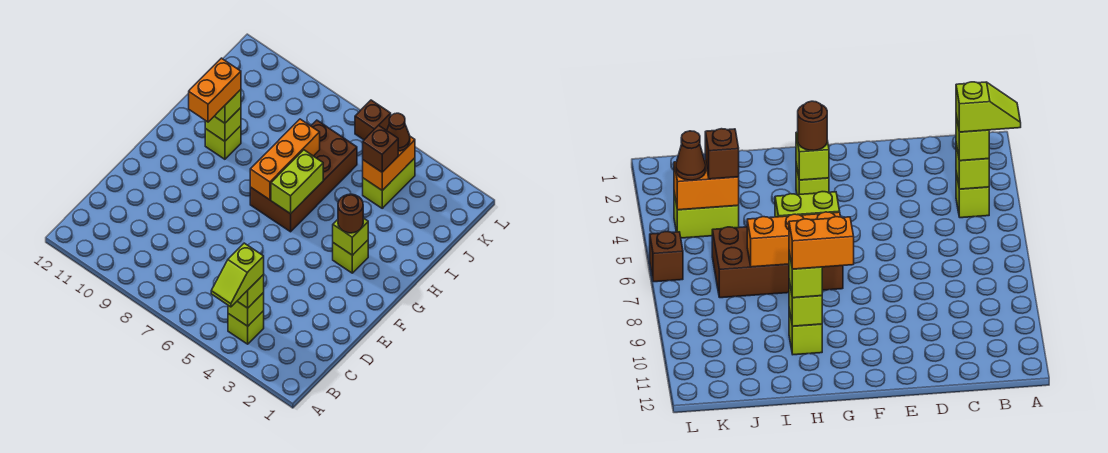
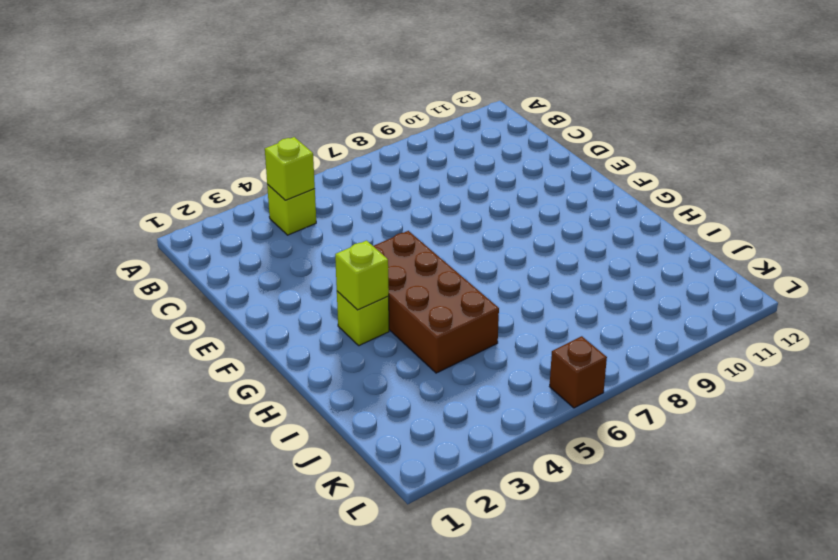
brown brick F4:I5 level 1 -> brown brick G6:J7 level 1
none -> lime brick H10 level 1
none -> lime brick J4:K4 level 1
none -> lime brick G6:H6 level 2

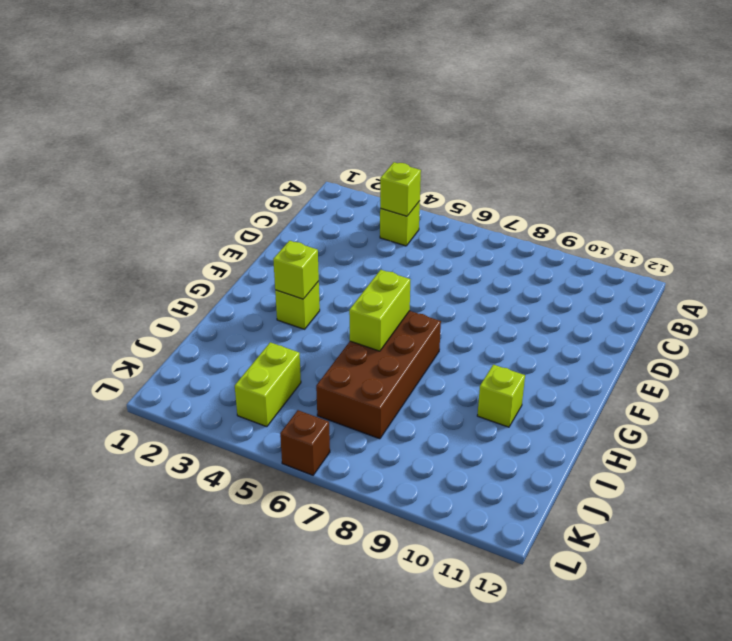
none -> orange brick G7:I7 level 2
none -> lime brick H10 level 2
none -> orange brick J4:K4 level 2

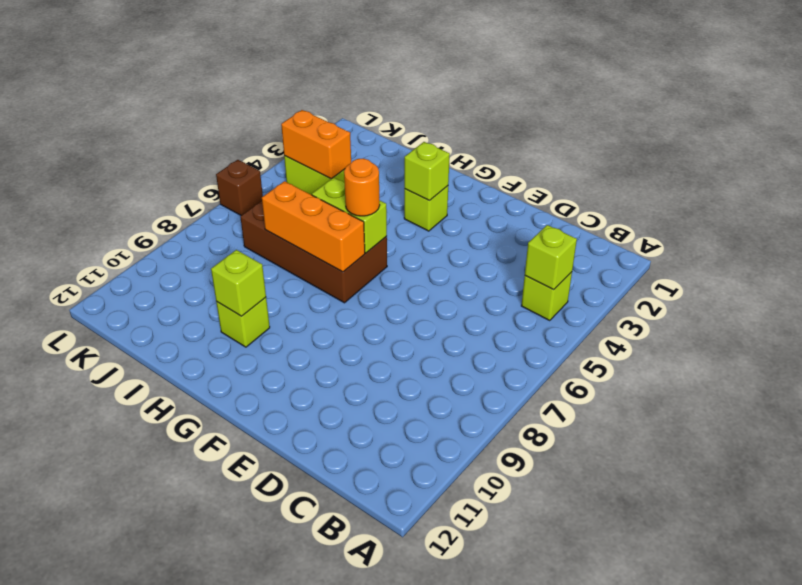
orange round brick G6 level 3 -> none
none -> lime brick B4 level 3
none -> brown round brick G3 level 3
none -> lime brick H10 level 3

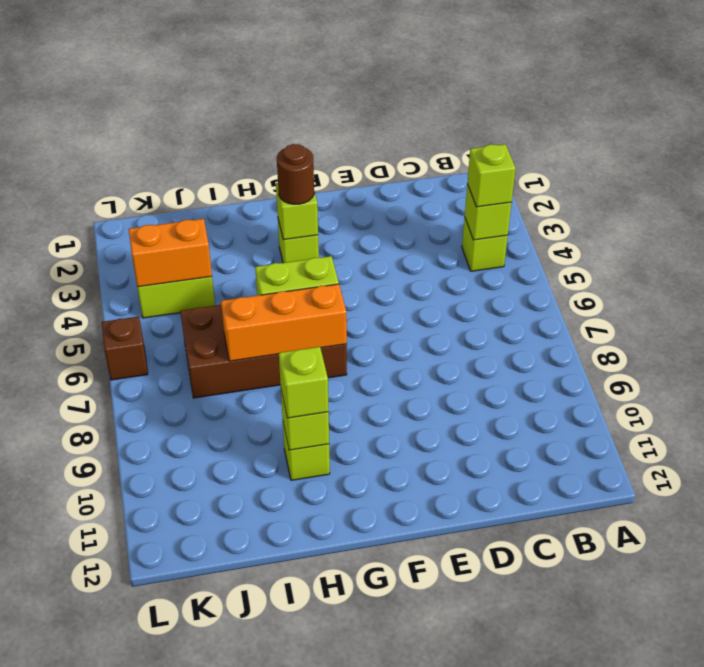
none -> brown brick J4 level 3
none -> brown cone K4 level 3
none -> lime slope A4:B4 level 4 top B

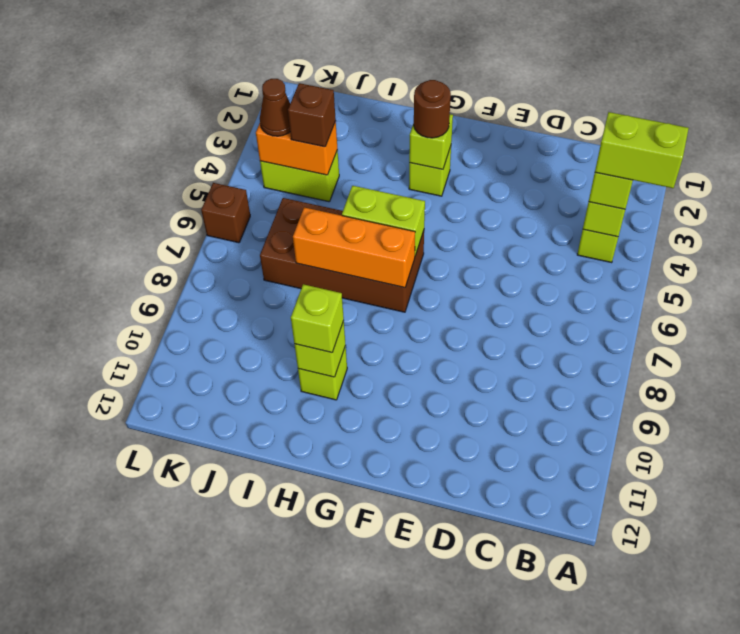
lime brick A4:B4 level 4 -> lime slope A4:B4 level 4 top B
none -> orange brick G10:H10 level 4

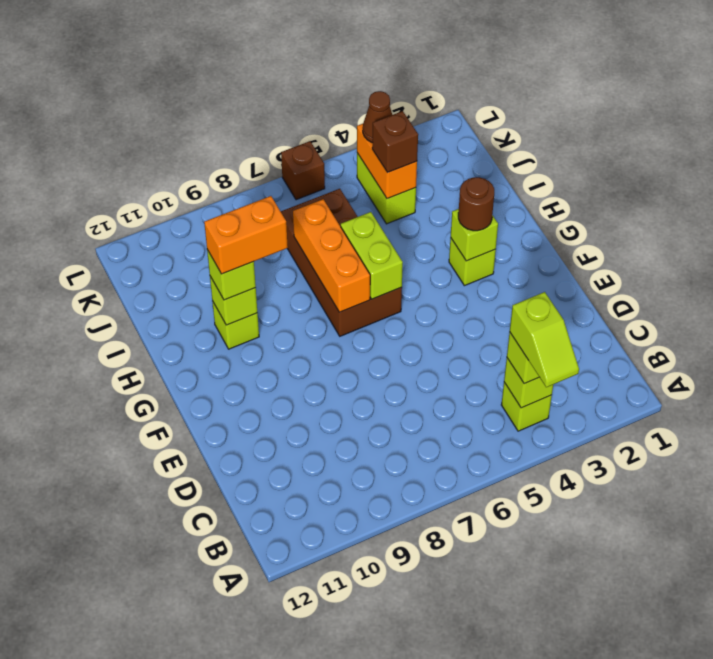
orange brick H9:H10 level 4 -> orange brick G10:H10 level 4

